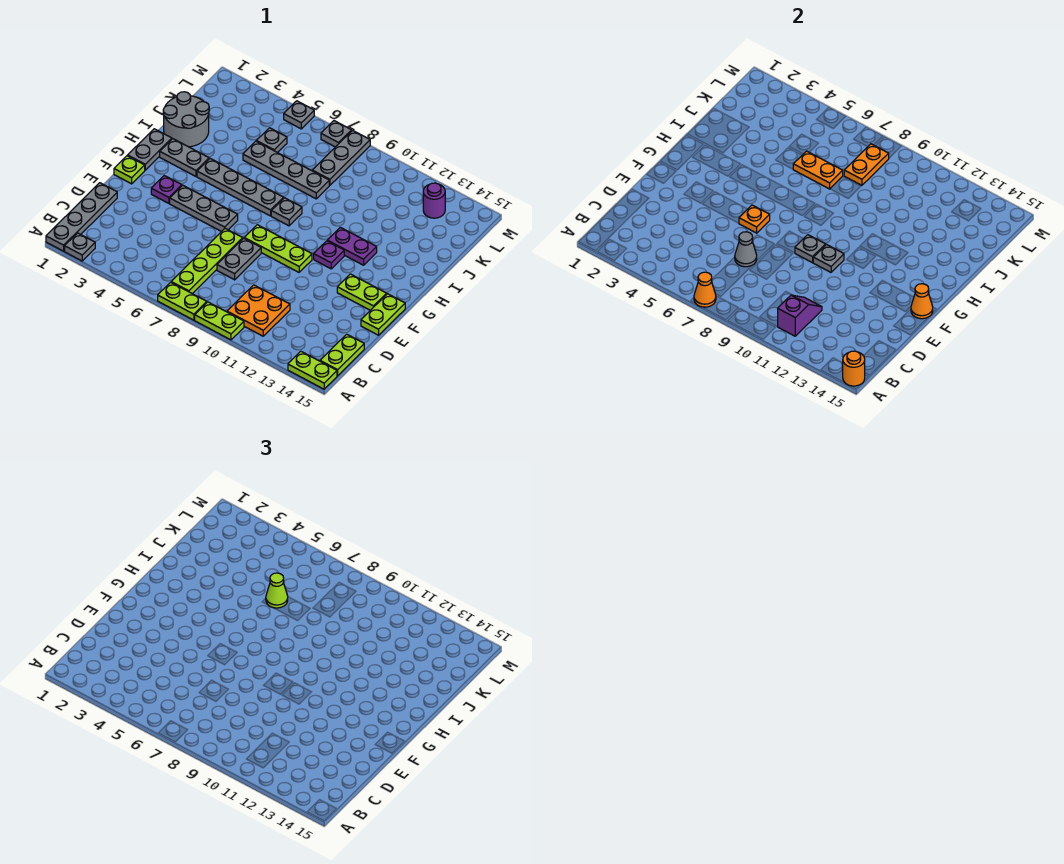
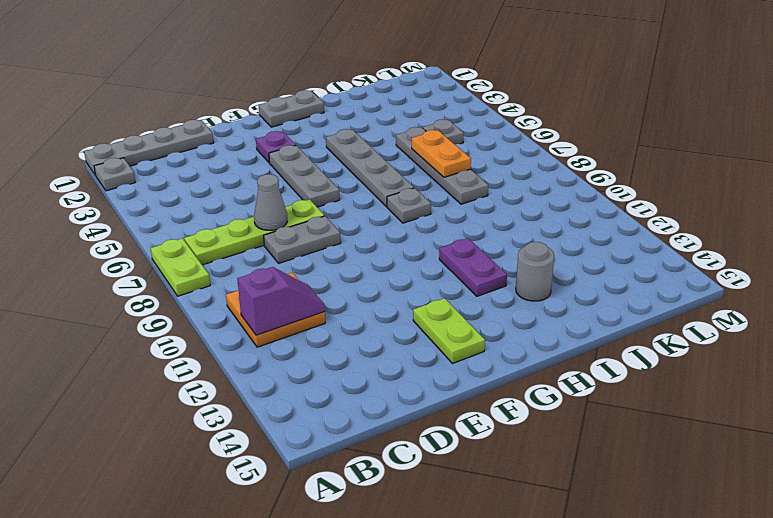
grey round brick I13 level 1 -> none
none -> lime plate A9:A10 level 1
none -> lime plate A14:A15 level 1
none -> lime plate B15:C15 level 1
none -> lime plate E15:F15 level 1

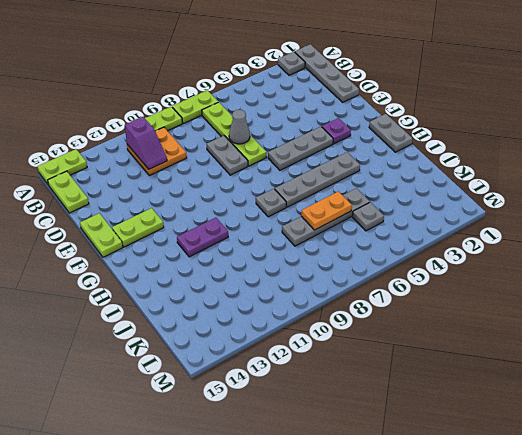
none -> lime plate F1 level 1
none -> lime plate F8:F10 level 1
none -> purple plate G11 level 1
none -> grey plate H2:H3 level 1

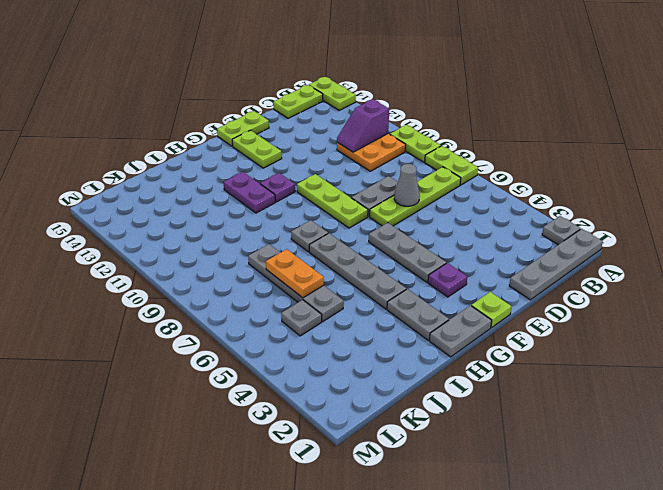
none -> grey round brick I1:J2 level 1
none -> grey plate K8:M8 level 1
none -> purple round brick L13 level 1
none -> grey plate M5 level 1

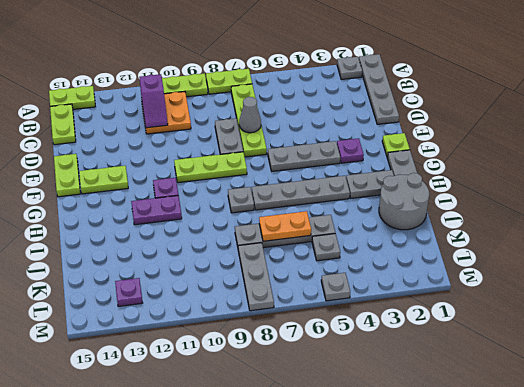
purple plate L13 level 1 -> purple round brick L13 level 1
none -> grey plate M7 level 1
none -> orange cone A7 level 2
none -> orange round brick A15 level 2
none -> orange plate F6 level 2

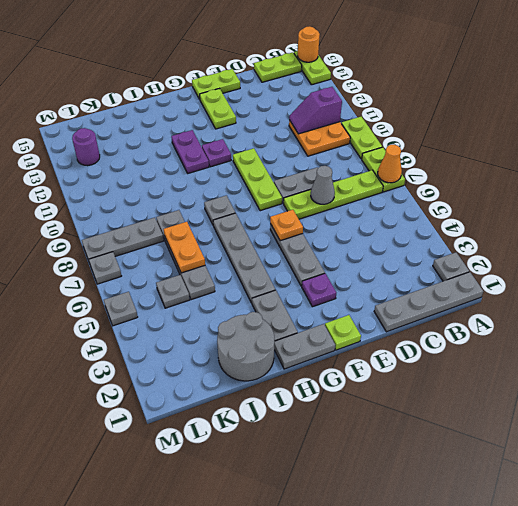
none -> grey plate F9 level 2
none -> grey plate F10 level 2
none -> orange cone F15 level 2
none -> orange plate K8:L8 level 2

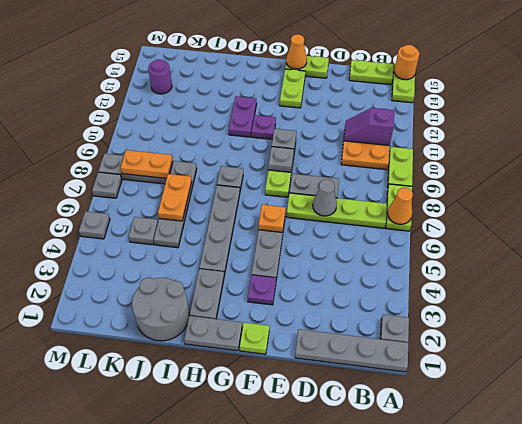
none -> lime cone J6 level 3

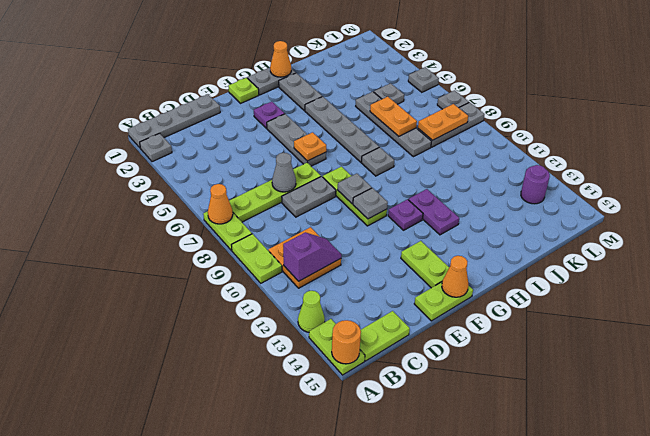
lime cone A13 level 1 -> lime cone J6 level 3
orange cone H1 level 2 -> none
none -> grey round brick I1:J2 level 1

